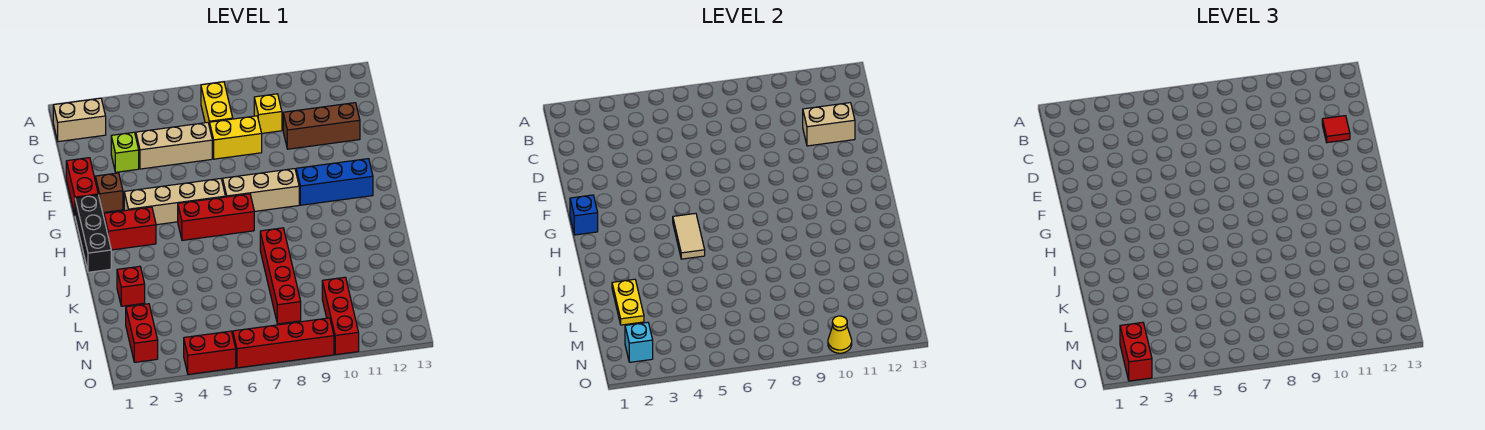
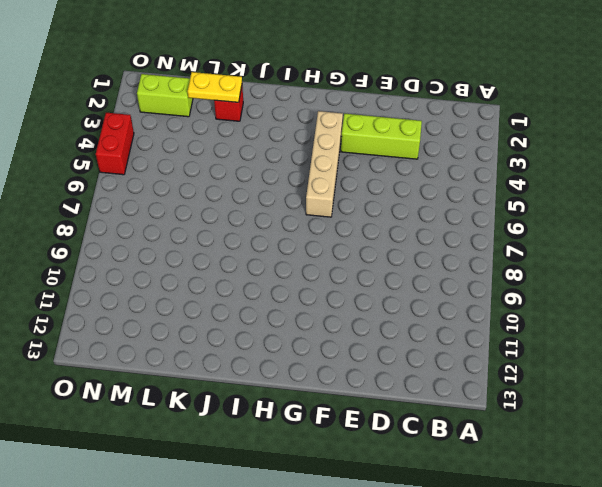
lime brick D3:F3 level 1 -> lime brick D3 level 1
lime brick M2:N2 level 1 -> red brick M2:N2 level 1
none -> tan brick B1:B2 level 1
none -> yellow brick B7:C7 level 1
none -> yellow brick C9 level 1

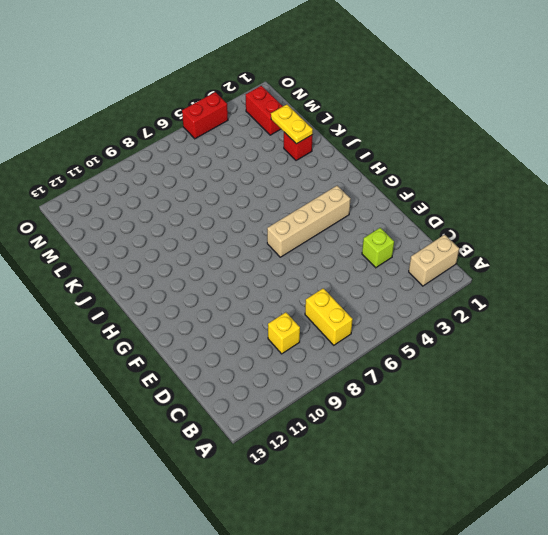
none -> tan brick D4:D6 level 1
none -> yellow brick D7:D8 level 1
none -> brown brick D10:D12 level 1

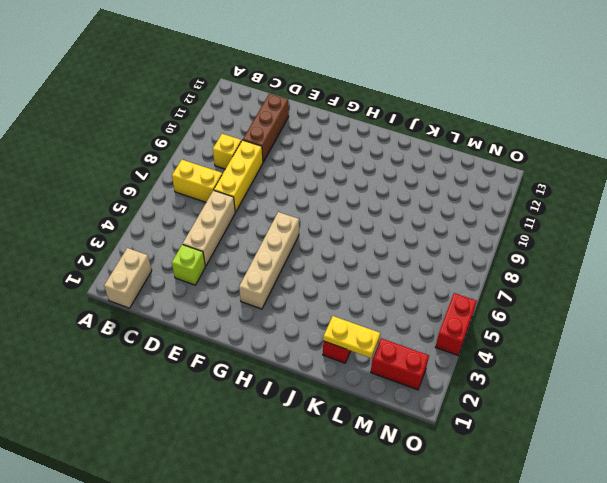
yellow brick D7:D9 level 1 -> yellow brick D7:D8 level 1
none -> red brick E1:F1 level 1
none -> brown brick F2 level 1
none -> black brick G1:I1 level 1

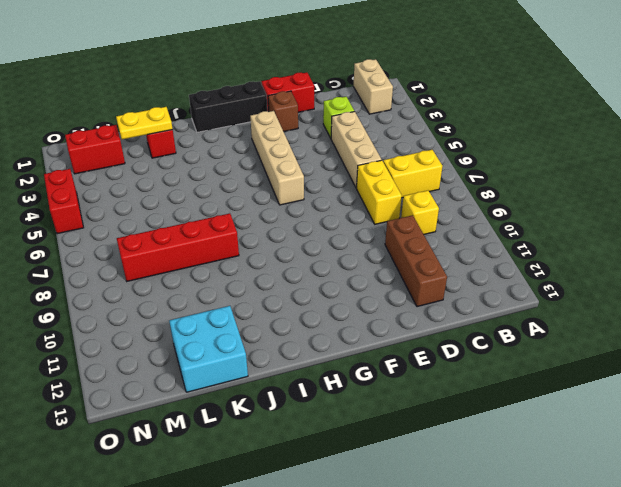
cyan brick K12:L13 level 1 -> none
none -> tan brick G7:G9 level 1
none -> blue brick G10:G12 level 1
none -> red brick H2:H3 level 1

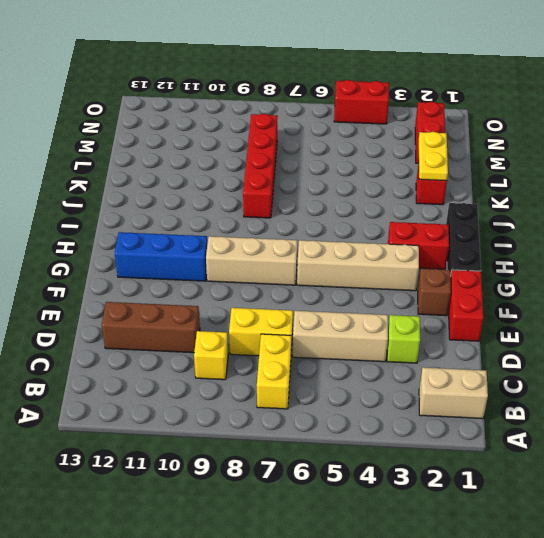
none -> red brick H5:H7 level 1
none -> red brick M10:O10 level 1
none -> red brick O6:O9 level 1

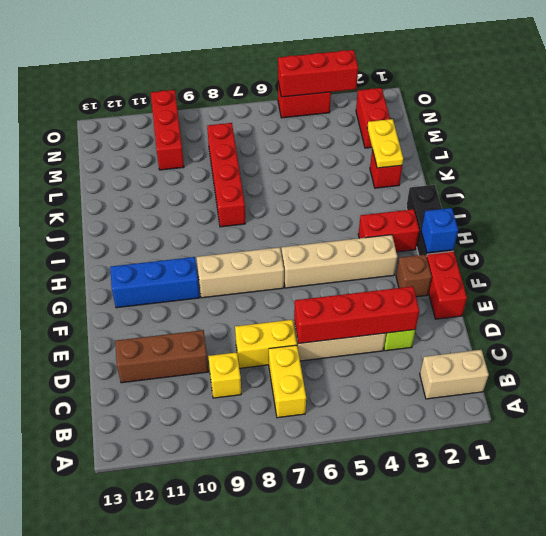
red brick D3:D6 level 2 -> red brick O6:O9 level 1
red brick O3:O5 level 2 -> red brick H5:H7 level 1
none -> tan brick D11:D12 level 2
none -> tan tile H5:I5 level 2
none -> cyan brick N2 level 2

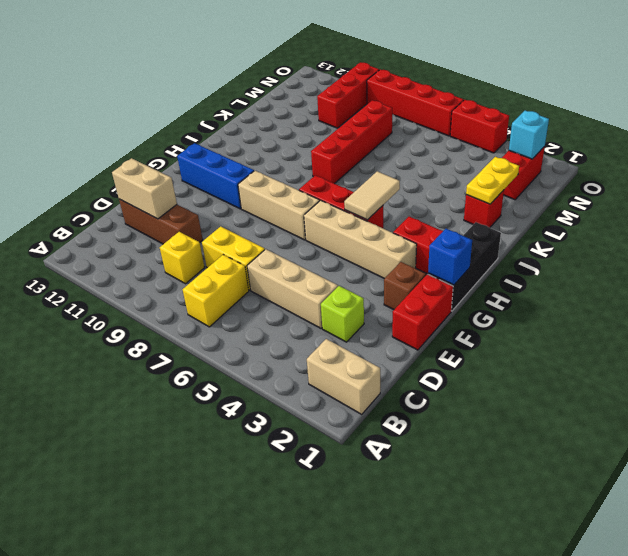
none -> yellow cone O10 level 2
none -> red tile D12 level 3
none -> red brick N2:O2 level 3

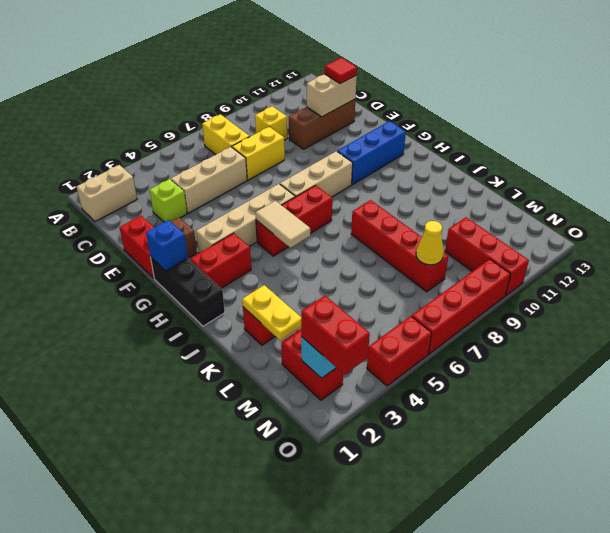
yellow cone M8 level 2 -> yellow cone O10 level 2

